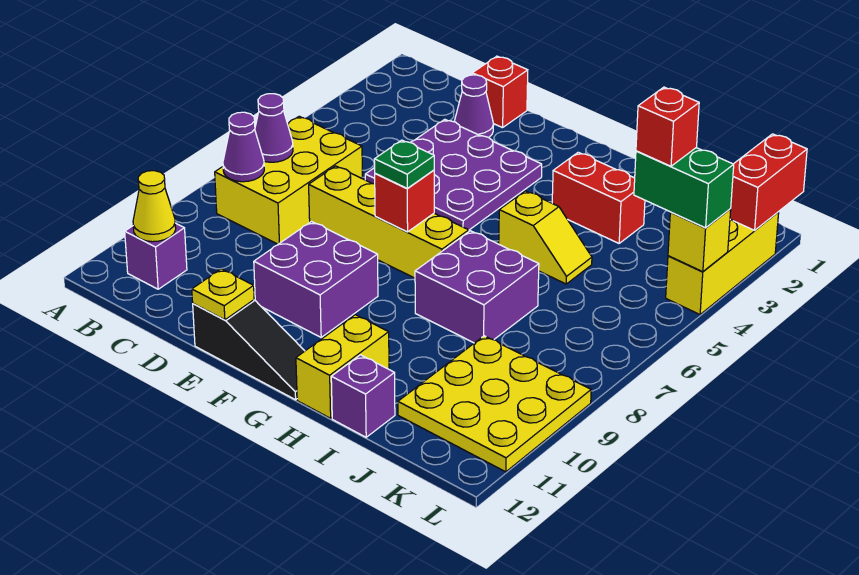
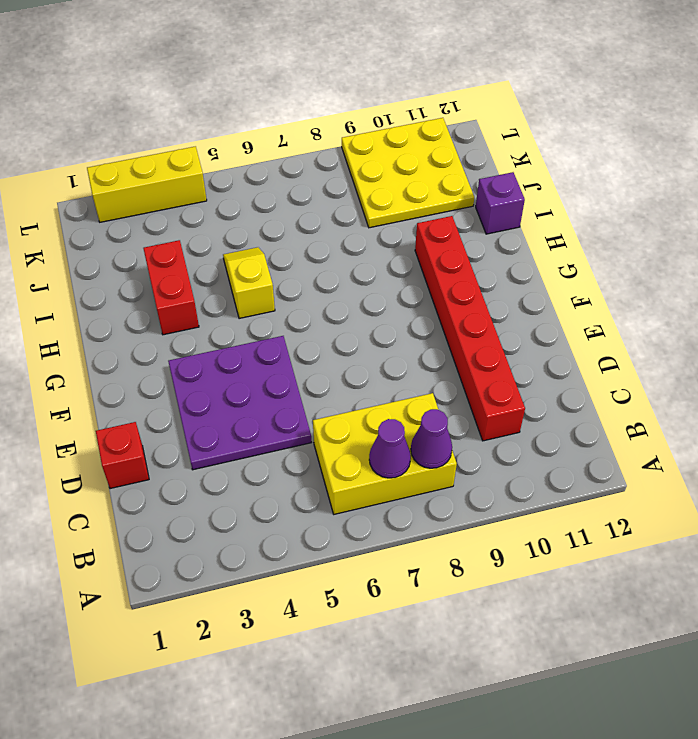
red brick C10:H10 level 1 -> purple brick E9:F10 level 1
none -> purple brick B11 level 1
none -> purple cone D2 level 1
none -> yellow brick D7:G7 level 1

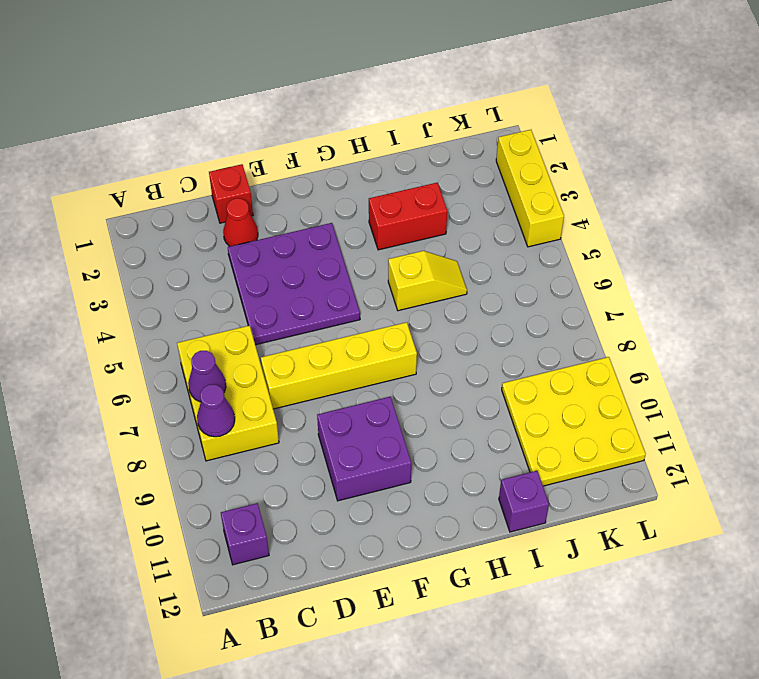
red cone D2 level 1 -> purple cone D2 level 1
none -> black slope E12:G12 level 1 top E
none -> purple brick H7:I8 level 1
none -> yellow brick H11:H12 level 1

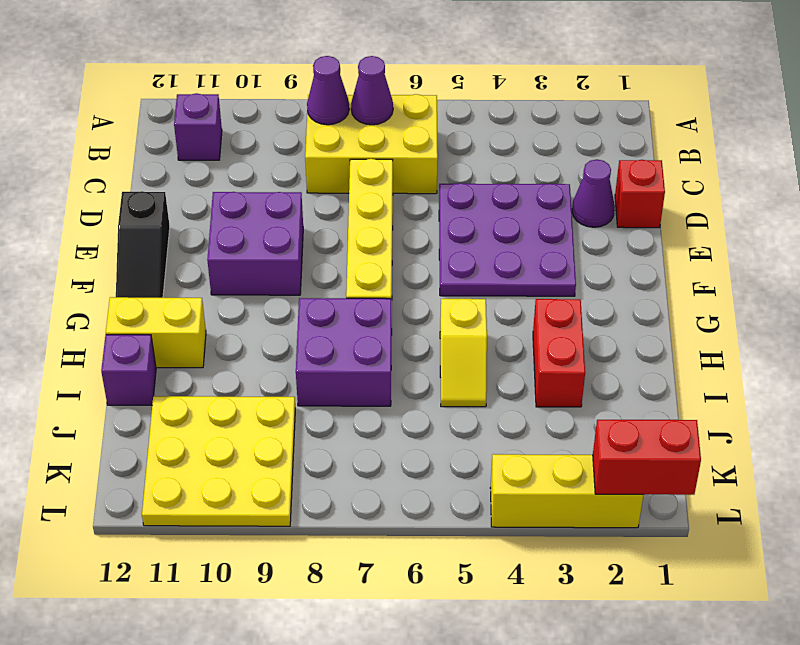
none -> yellow cone B11 level 2
none -> yellow plate E12 level 2
none -> red brick F7 level 2

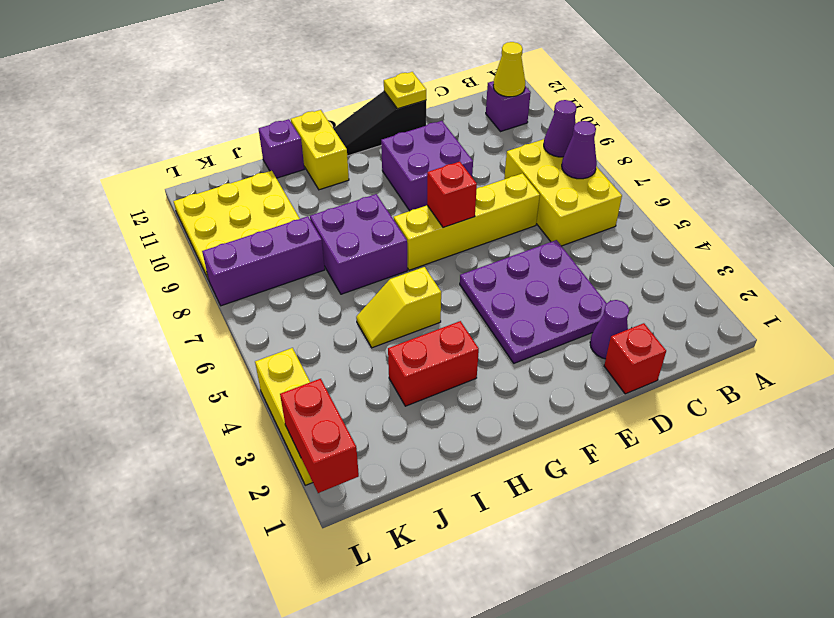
purple brick J8:L8 level 1 -> none
none -> yellow brick L4 level 2
none -> green plate F7 level 3
none -> green brick K4:L4 level 3

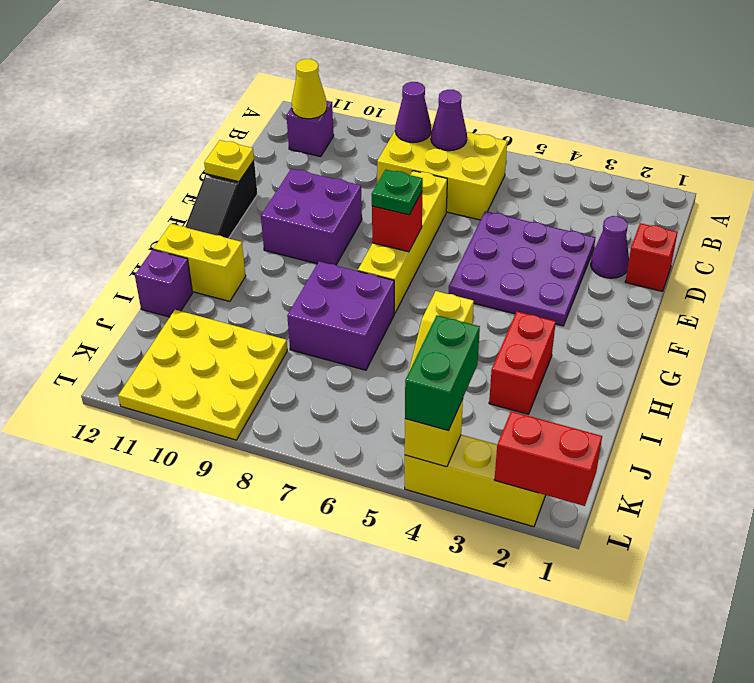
none -> red brick K4 level 4

